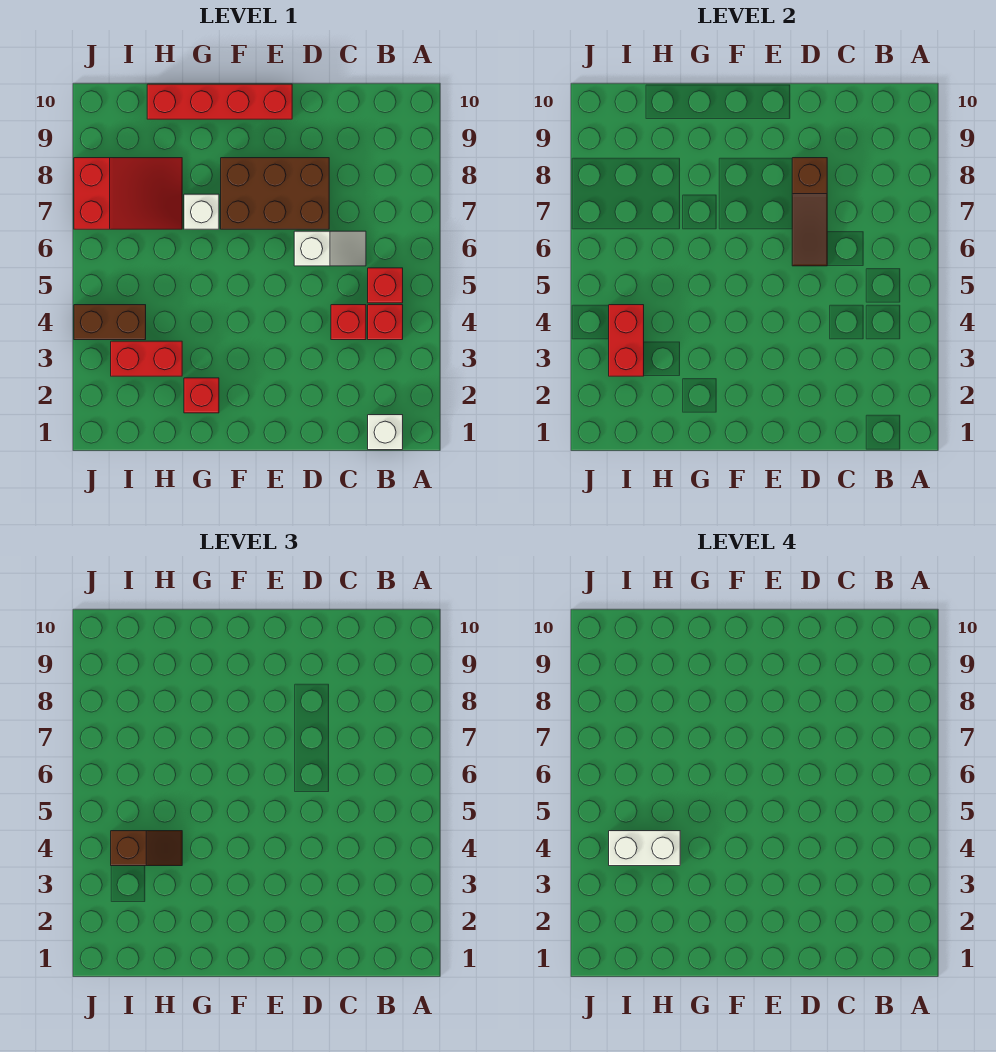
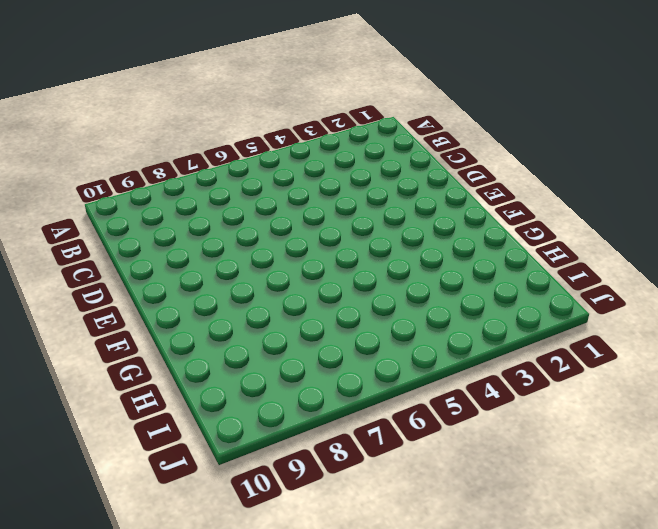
none -> white brick B1 level 1
none -> red brick B4 level 1
none -> red brick B5 level 1

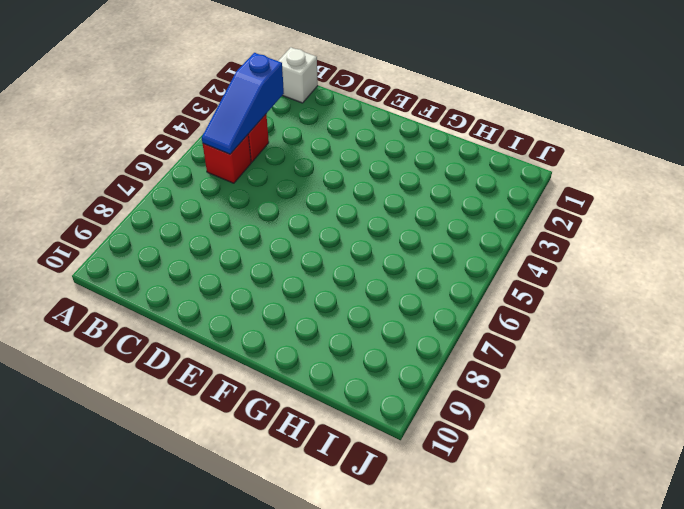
blue slope B3:B5 level 2 top 3 -> none
none -> red brick C4 level 1
none -> white slope C6:D6 level 1 top D
none -> brown brick D7:F8 level 1

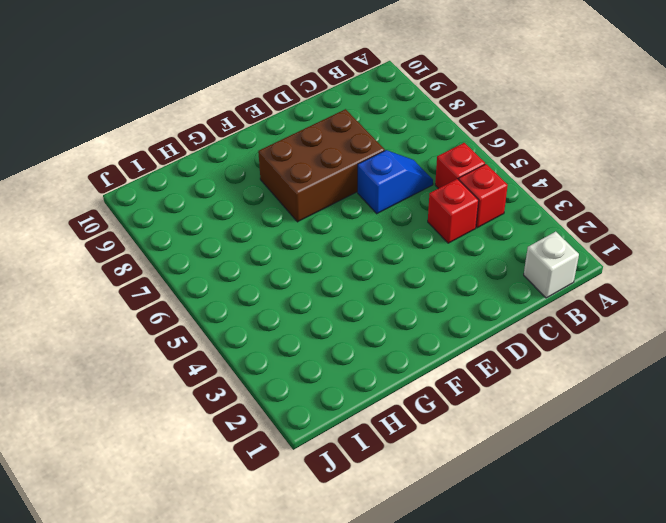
blue slope C6:D6 level 1 top D -> white slope C6:D6 level 1 top D
none -> red brick E10:H10 level 1
none -> red brick G2 level 1
none -> white brick G7 level 1

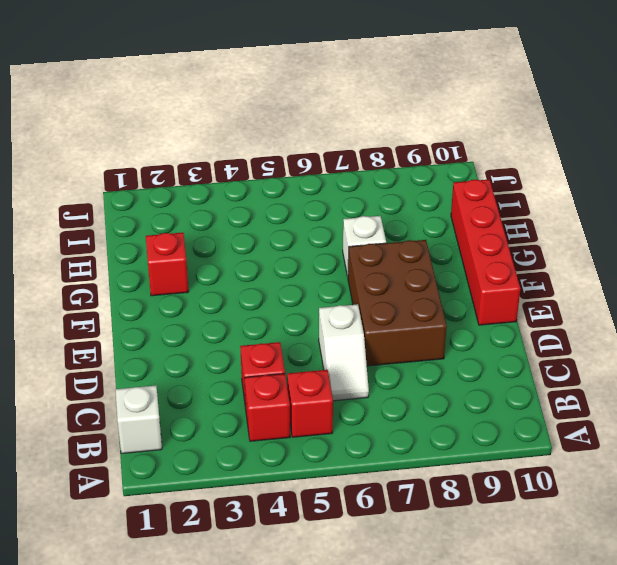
none -> red brick H3:I3 level 1
none -> red slope H7:J8 level 1 top J
none -> brown brick I4:J4 level 1

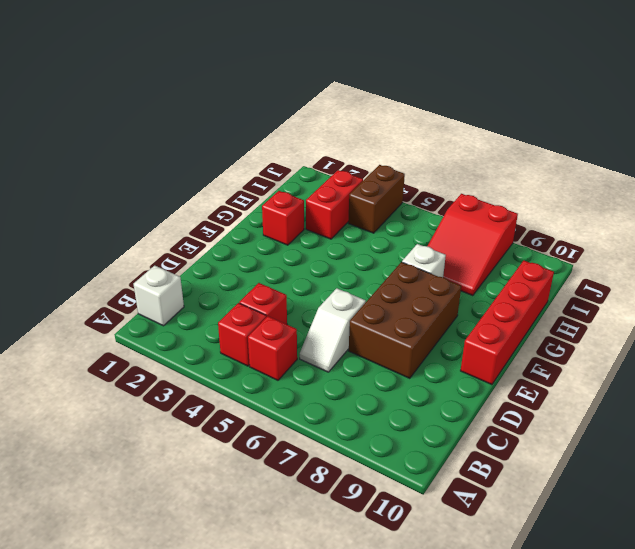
none -> brown slope D6:D8 level 2 top 8
none -> red brick I3:I4 level 2
none -> brown slope H4:I4 level 3 top I

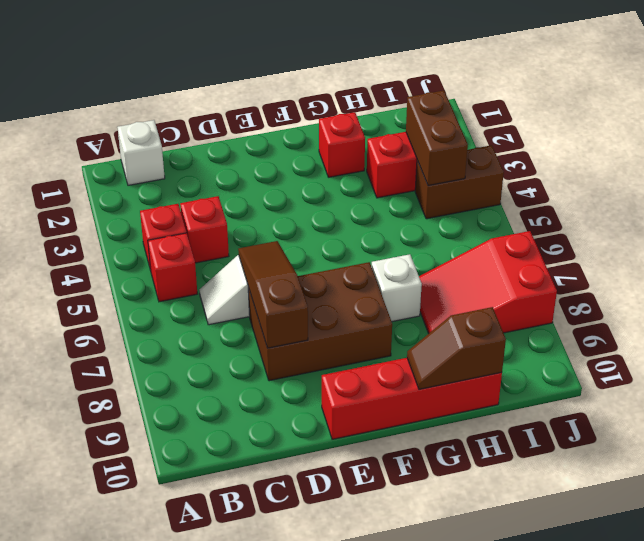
brown slope G10:H10 level 2 top H -> brown slope H4:I4 level 3 top I
brown brick I3:I4 level 2 -> red brick I3:I4 level 2
none -> white brick H4:I4 level 4

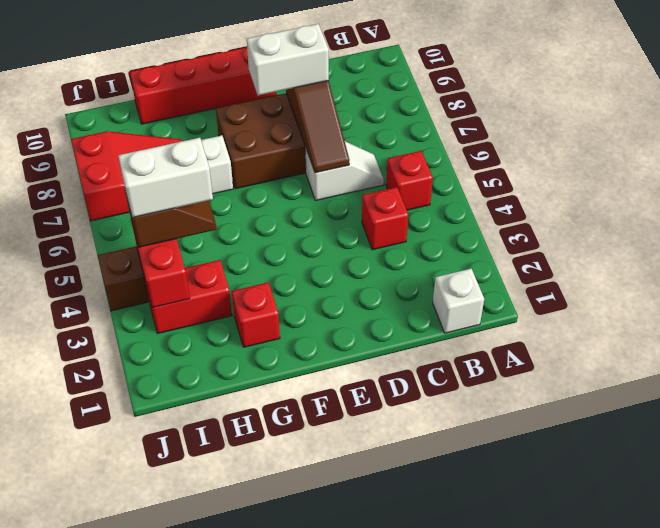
white brick D8:E8 level 3 -> none
none -> red brick B4 level 1

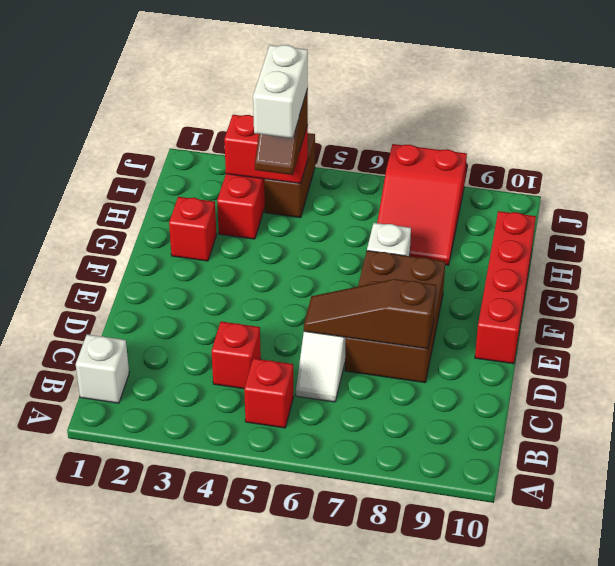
none -> red brick B4 level 1

